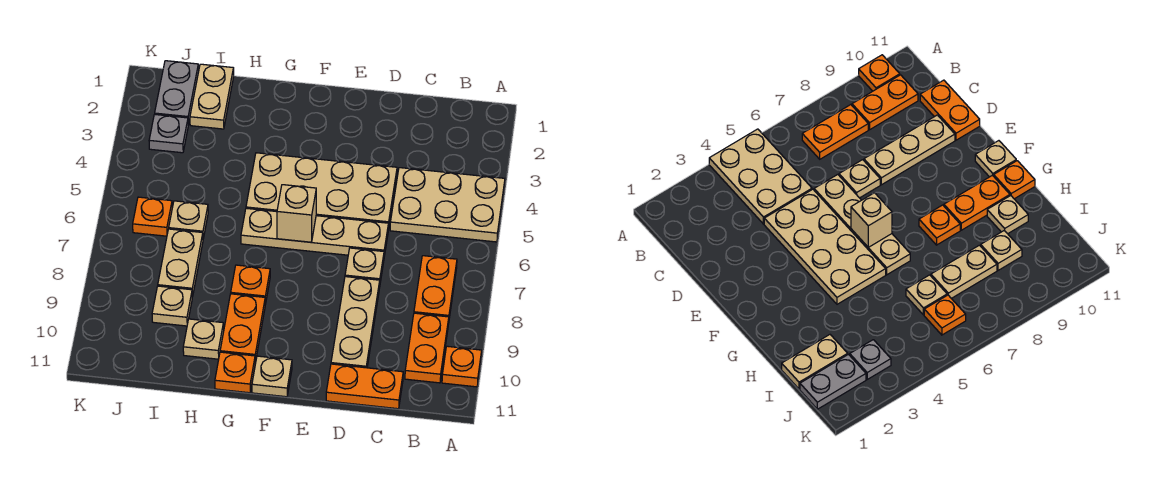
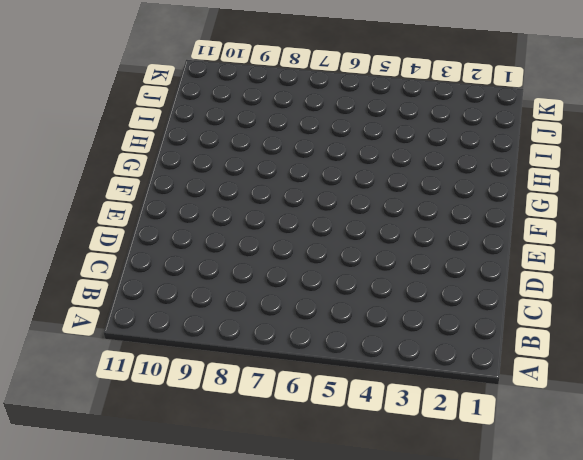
none -> tan plate A4:C5 level 1
none -> orange plate A10 level 1
none -> orange plate B7:B8 level 1

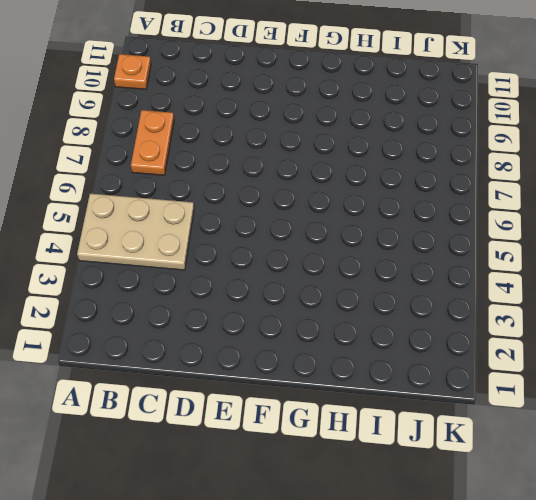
none -> orange plate B9:B10 level 1
none -> orange plate C11:D11 level 1
none -> tan plate D4:G5 level 1

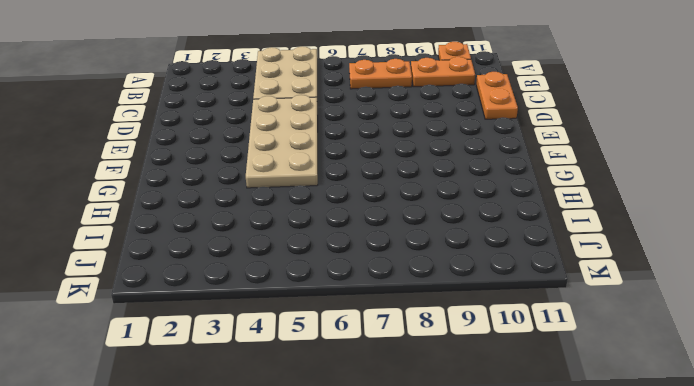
none -> tan plate D6:G6 level 1
none -> tan plate D7 level 1
none -> tan plate D8:D10 level 1

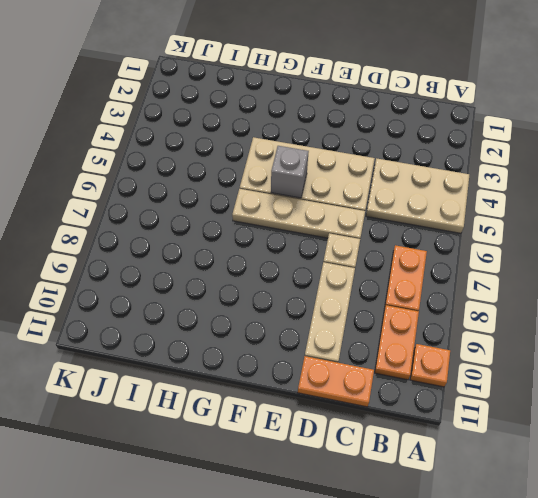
grey brick F5 level 2 -> none
none -> tan plate F11 level 1
none -> orange plate G8 level 1
none -> orange plate G9:G10 level 1

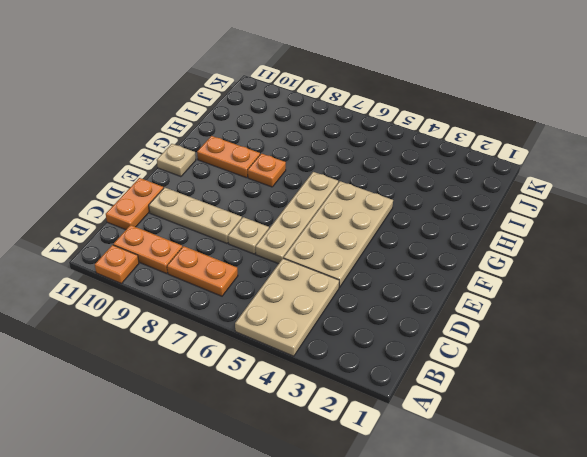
none -> orange plate G11 level 1
none -> tan plate H10 level 1
none -> tan plate I1:I2 level 1

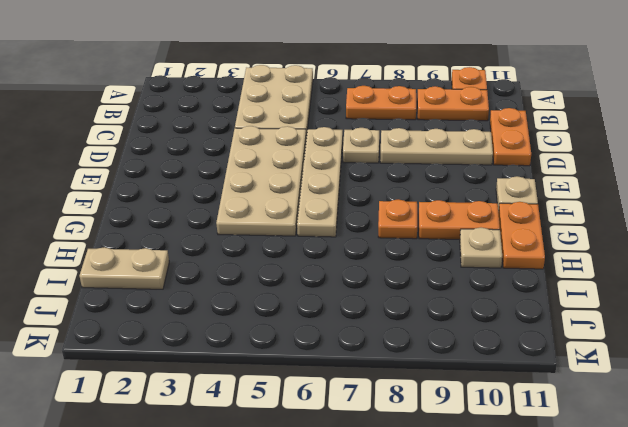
orange plate G11:H11 level 1 -> orange plate G11 level 1
none -> tan plate I6 level 1
none -> tan plate I7:I8 level 1
none -> tan plate I9 level 1

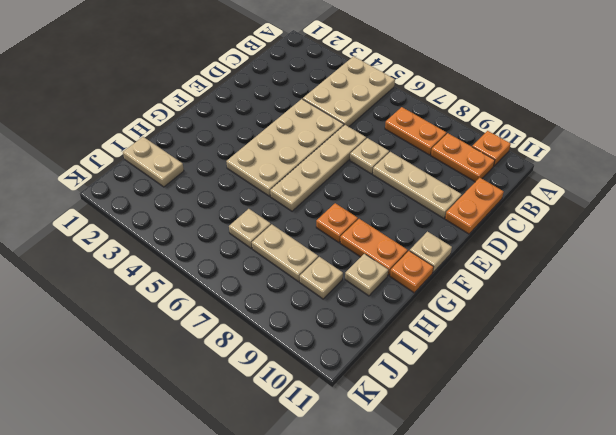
none -> grey plate J1:J2 level 1
none -> grey plate J3 level 1
none -> orange plate J6 level 1

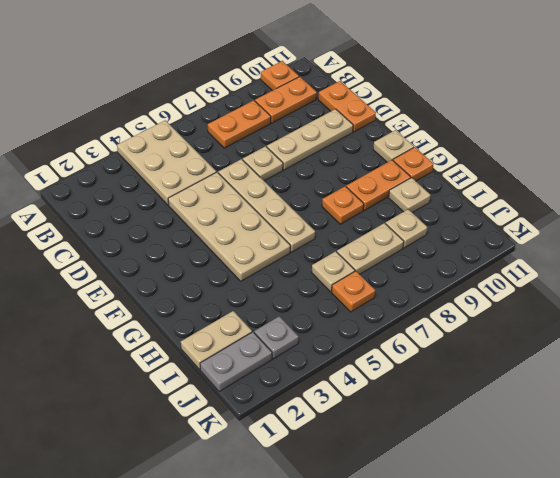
none -> tan brick F6 level 2

